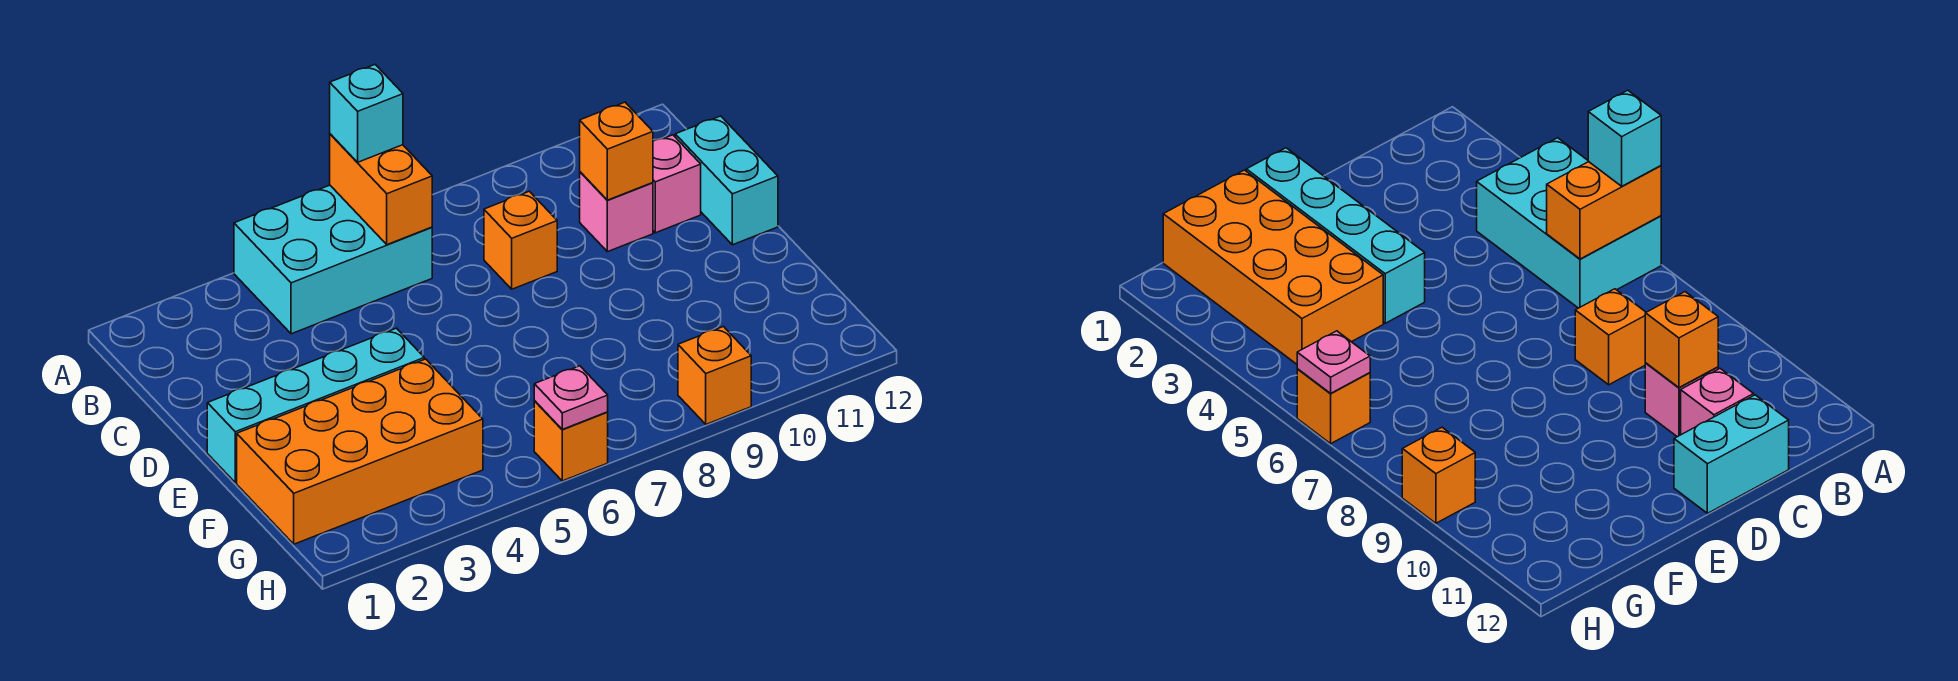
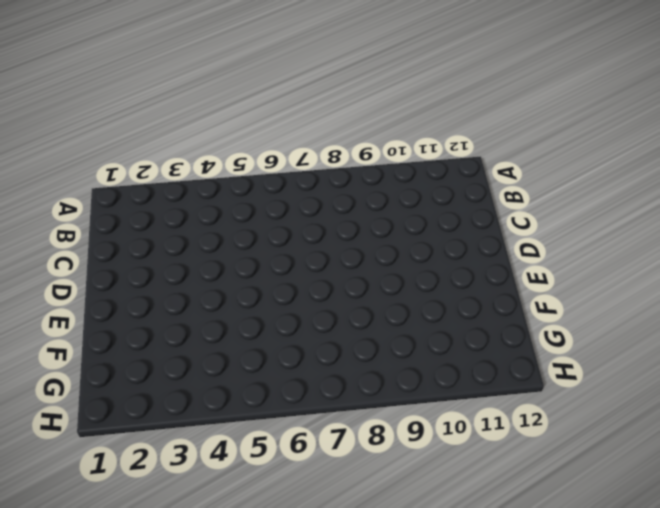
none -> cyan brick A4:B6 level 1
none -> orange brick C8 level 1
none -> pink brick C10 level 1

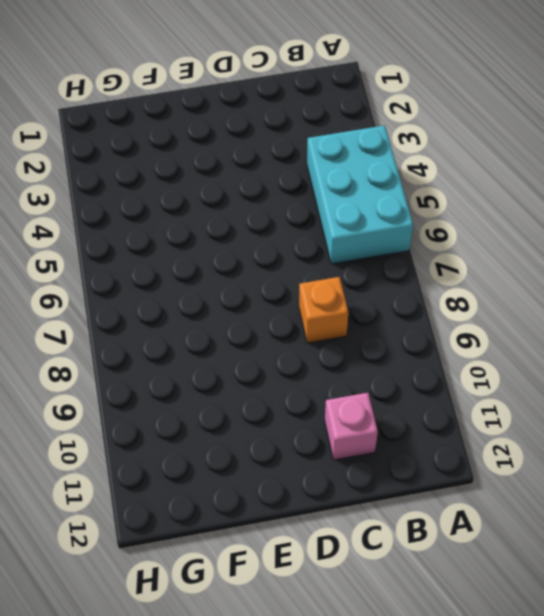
none -> pink brick C10 level 1
none -> cyan brick C12:D12 level 1
none -> cyan brick E1:E4 level 1

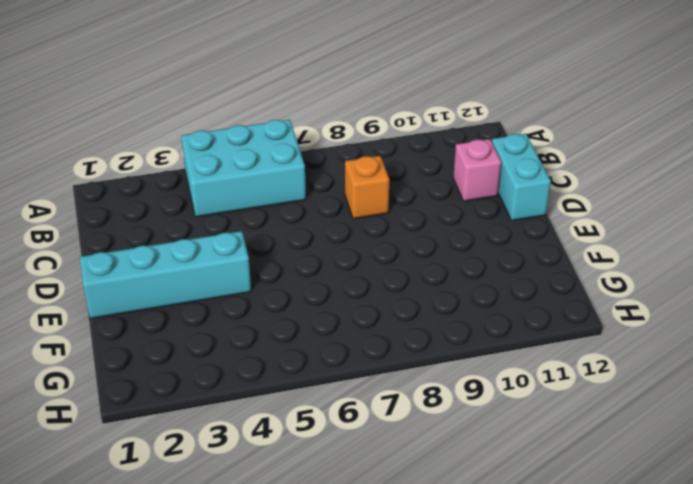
none -> pink brick C10 level 1
none -> orange brick F1:G4 level 1
none -> orange brick H6 level 1

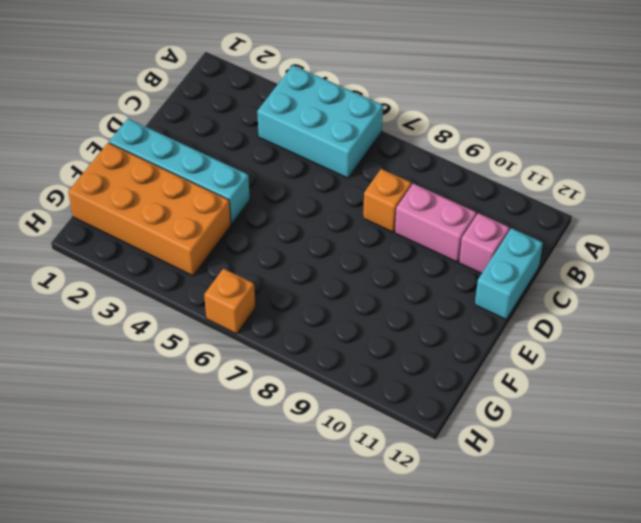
pink brick C9:C10 level 1 -> pink brick C10 level 1
none -> orange brick H9 level 1
none -> orange brick A6:B6 level 2
none -> orange brick C10 level 2

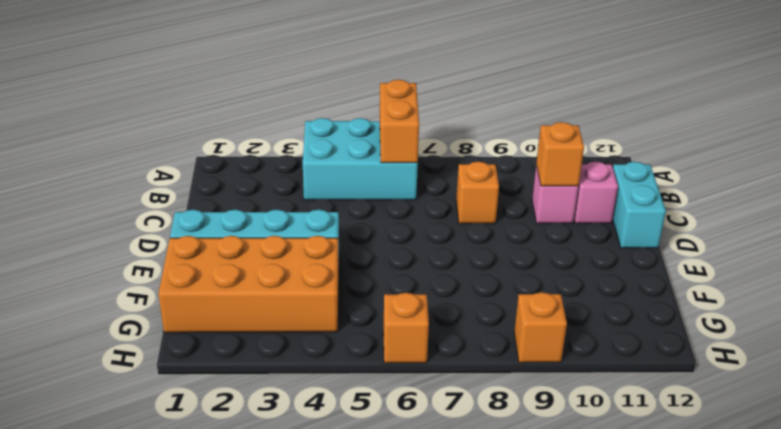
none -> pink plate H6 level 2
none -> cyan brick A6 level 3

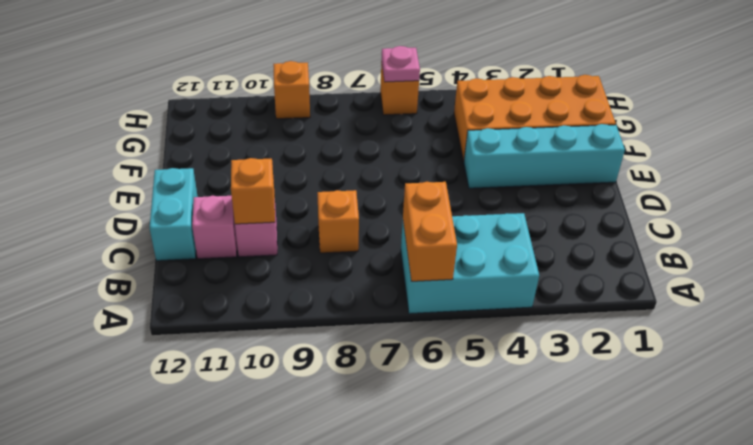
none -> cyan brick A6 level 3

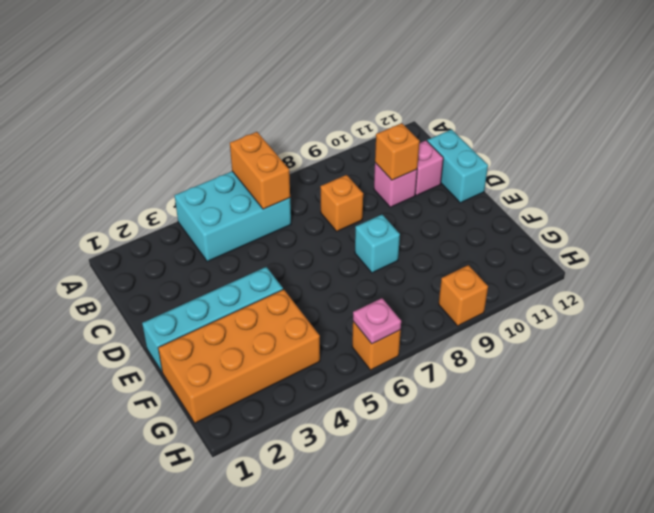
cyan brick E8 level 1 -> cyan brick A6 level 3

